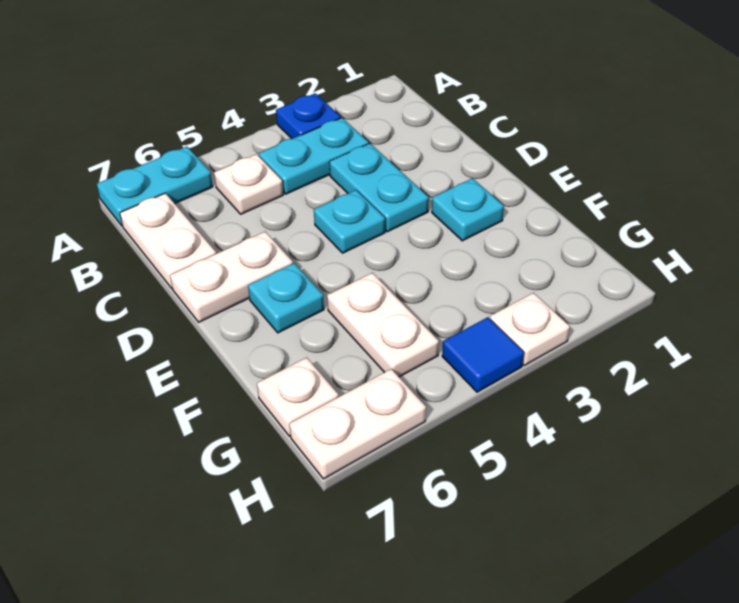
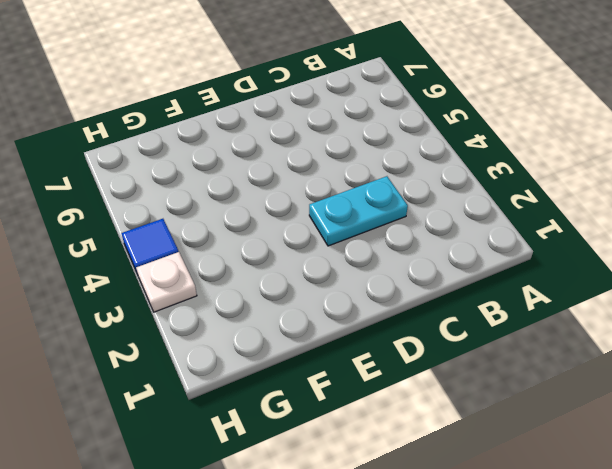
none -> blue plate A3 level 1
none -> cyan plate A6:A7 level 1
none -> cyan plate B3:B4 level 1

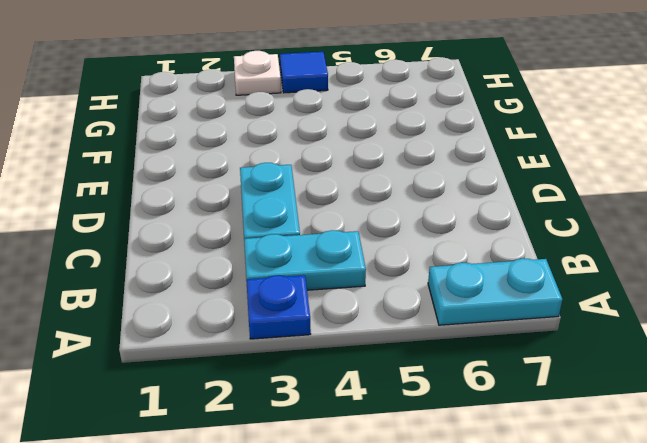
none -> white plate B5 level 1
none -> white plate B7:C7 level 1
none -> cyan plate D4 level 1

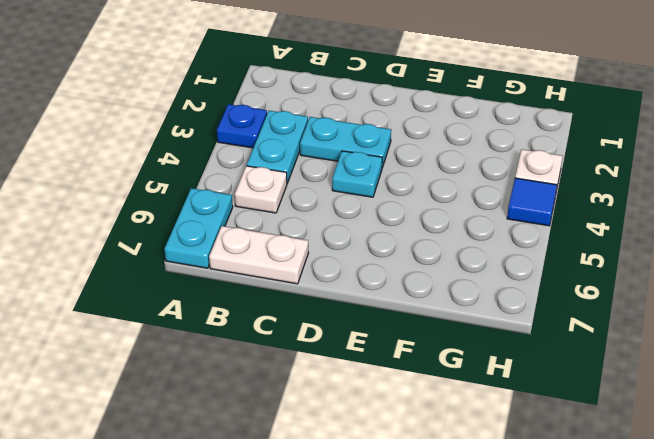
none -> white plate D6:D7 level 1
none -> cyan plate E2 level 1
none -> cyan plate E6 level 1

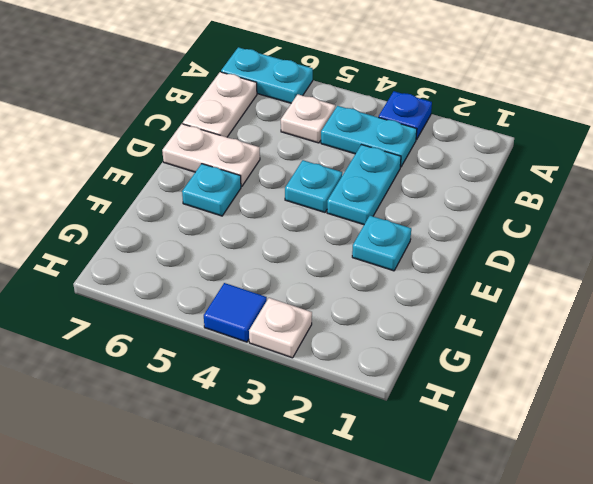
none -> white plate F5:G5 level 1
none -> white plate G7 level 1
none -> white plate H6:H7 level 1

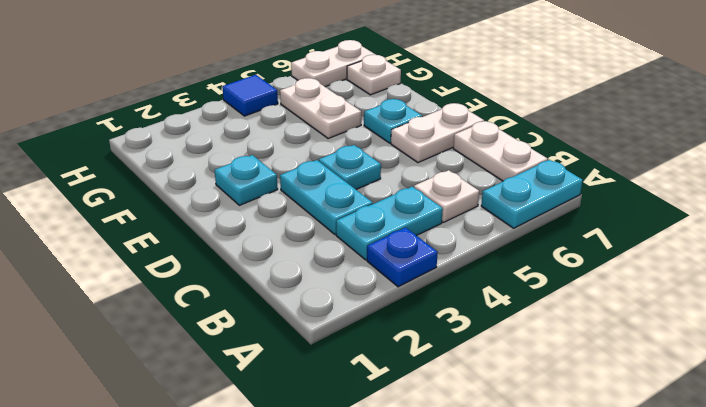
none -> white plate H3 level 1

